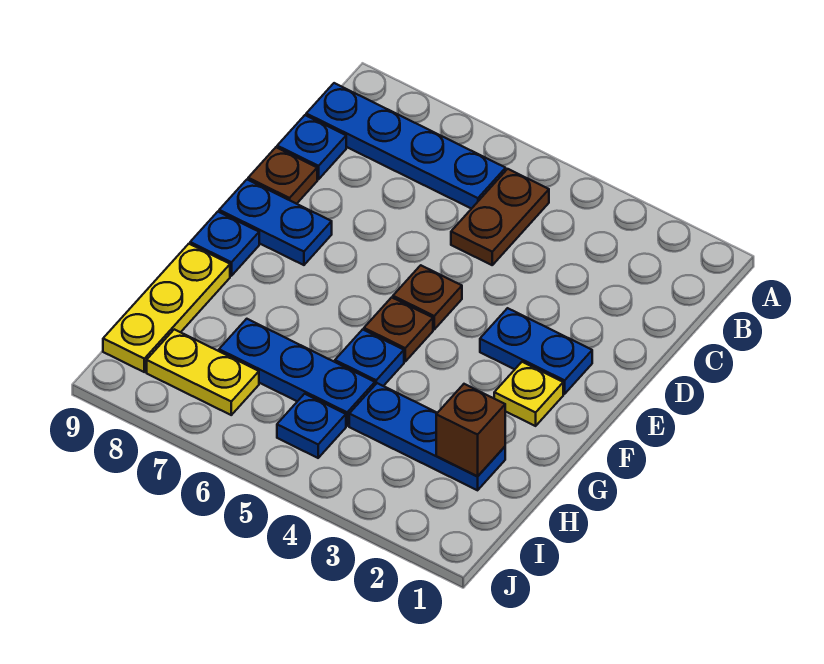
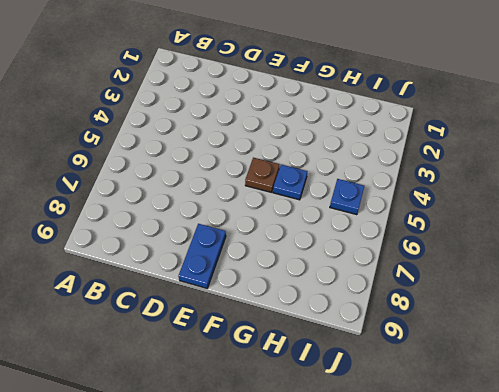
none -> brown plate B5:C5 level 1
none -> blue plate B6:B9 level 1
none -> blue plate C9 level 1

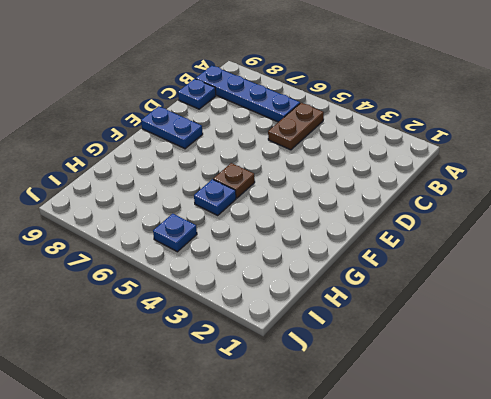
none -> brown plate D9 level 1
none -> blue plate E2:E3 level 1
none -> brown plate E5 level 1

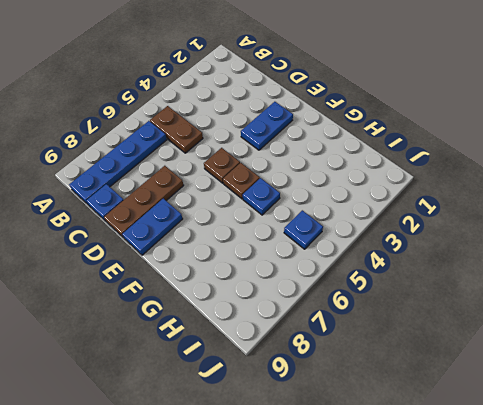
brown plate D7:D9 level 1 -> brown plate D9 level 1
none -> yellow plate F2 level 1
none -> blue plate F9 level 1
none -> yellow plate G9:I9 level 1

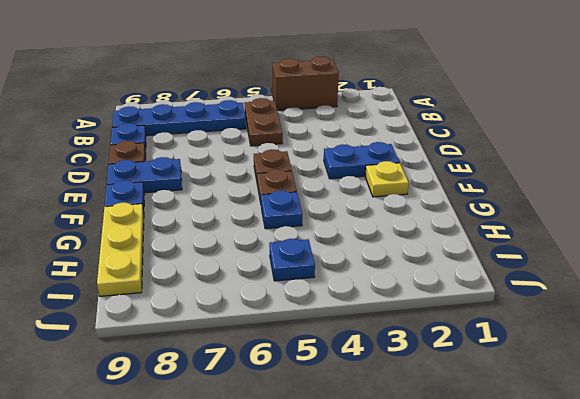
brown brick A3:A4 level 1 -> none
none -> blue plate H2:H4 level 1
none -> blue plate H5:H7 level 1
none -> yellow plate I7:I8 level 1

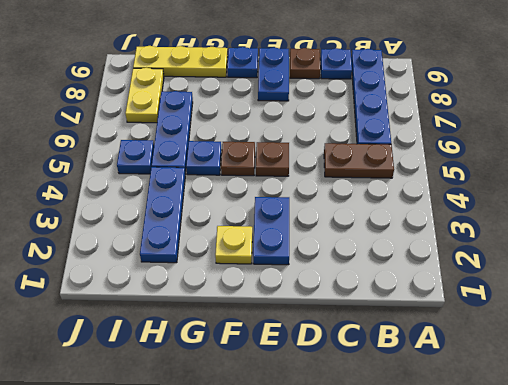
none -> brown brick H2 level 2

